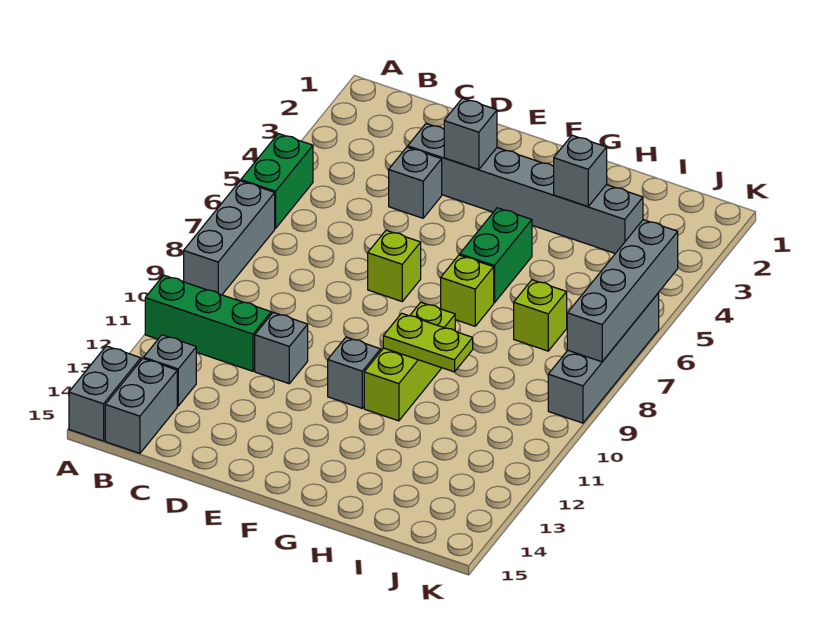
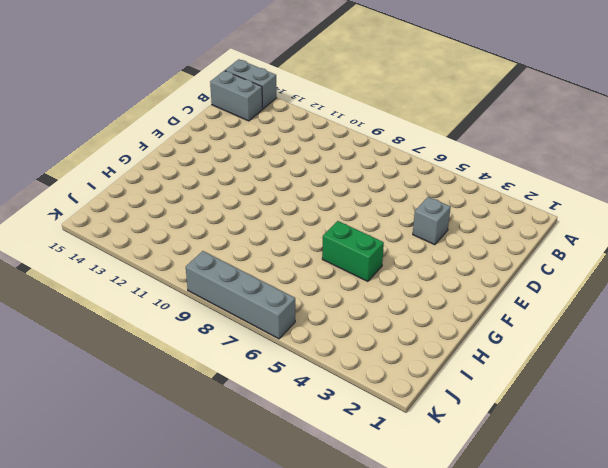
none -> green brick A5:A6 level 1
none -> grey brick A7:A9 level 1
none -> green brick A11:C11 level 1

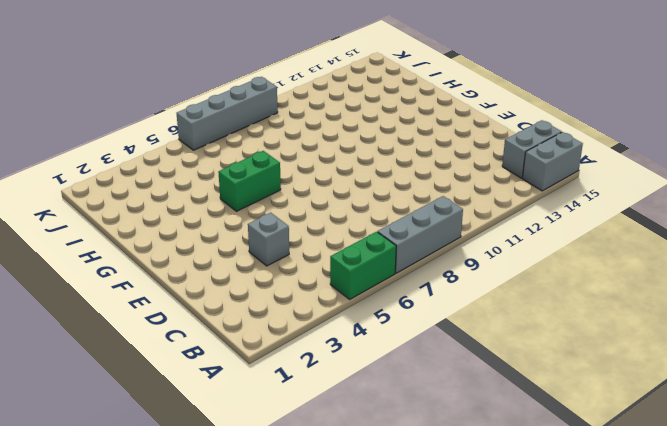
none -> green brick A11:C11 level 1
none -> grey brick B13 level 1
none -> grey brick D3:I3 level 1

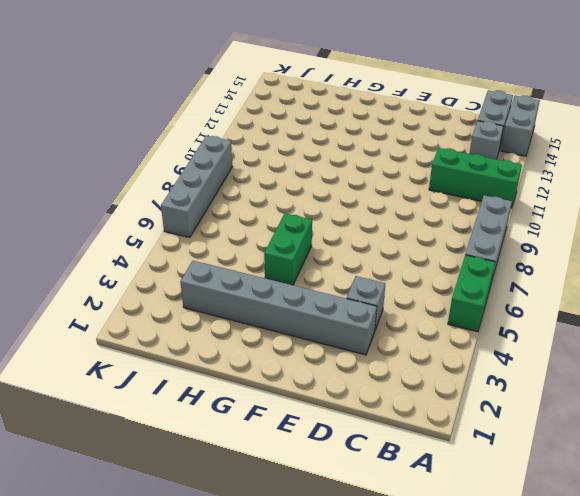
none -> grey brick D11 level 1
none -> lime brick E7 level 1
none -> grey brick F11 level 1

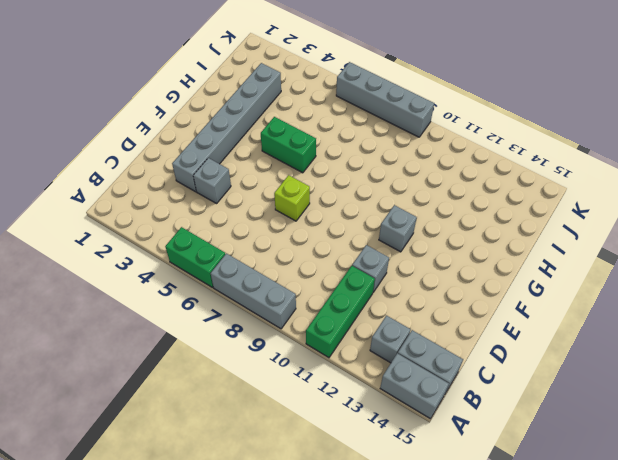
none -> lime brick G7 level 1
none -> lime brick G9:G11 level 1
none -> lime brick I7 level 1

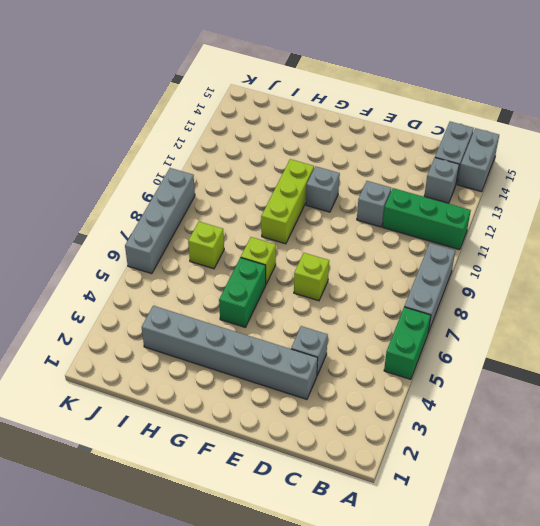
none -> grey brick E3 level 2
none -> lime plate G10:H10 level 2
none -> grey brick H3 level 2

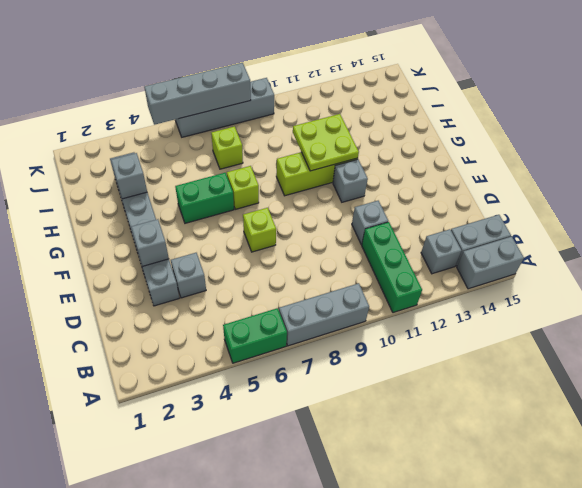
lime plate G10:H11 level 2 -> lime plate G10:H10 level 2

